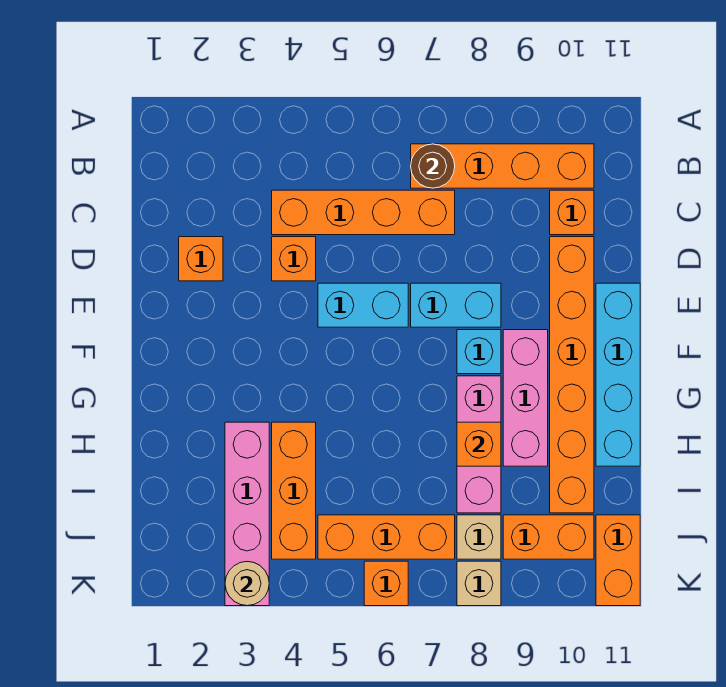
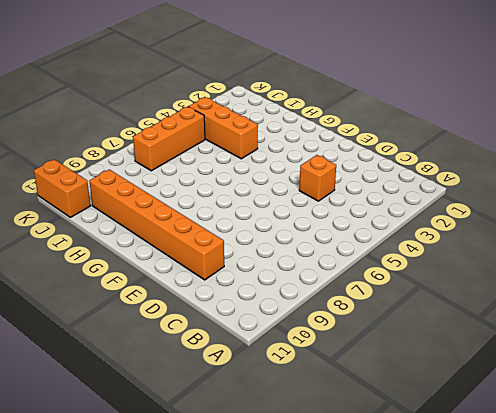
none -> orange brick B7:B10 level 1
none -> orange brick C4:C7 level 1
none -> orange brick C10 level 1

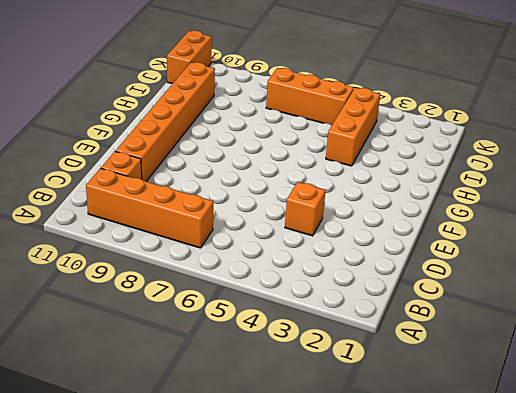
none -> orange brick C4:C7 level 1
none -> orange brick D2 level 1
none -> cyan brick E5:E6 level 1

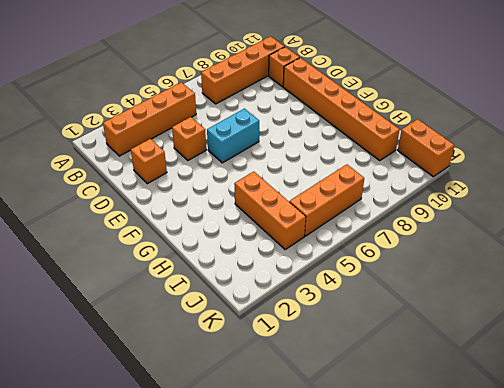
orange brick B2:B5 level 1 -> orange brick C4:C7 level 1
none -> cyan brick E7:E8 level 1
none -> cyan brick E11:H11 level 1
none -> cyan brick F8 level 1

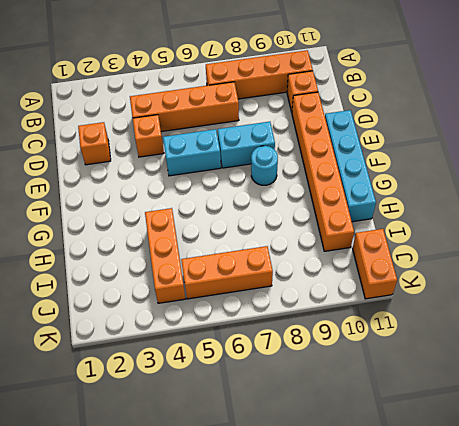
cyan round brick F8 level 1 -> cyan brick F8 level 1
none -> pink brick F9:H9 level 1
none -> pink brick G8:I8 level 1
none -> pink brick H3:K3 level 1

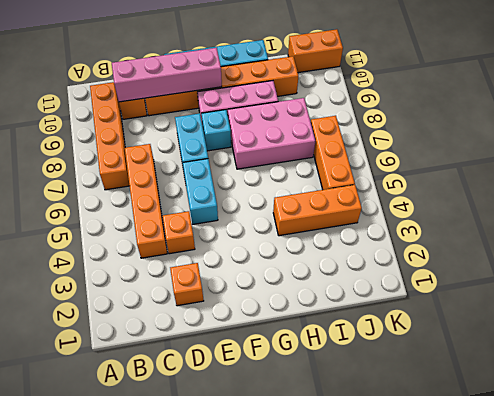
pink brick C10:F10 level 2 -> pink brick H3:K3 level 1
pink brick G7:I8 level 1 -> pink brick G8:I8 level 1
none -> tan brick J8 level 1
none -> orange brick J9:J10 level 1
none -> orange brick K6 level 1

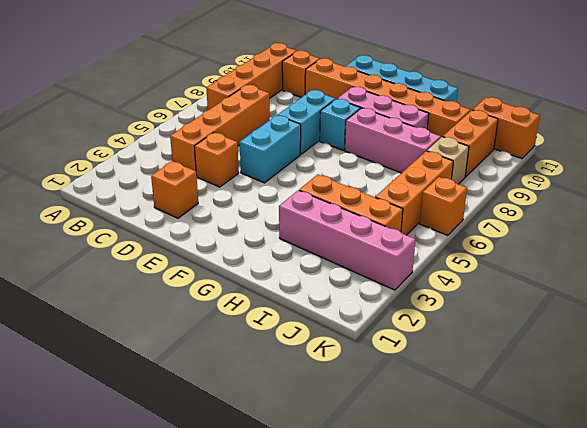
none -> tan brick K8 level 1
none -> brown round brick B7 level 2
none -> orange brick H8 level 2

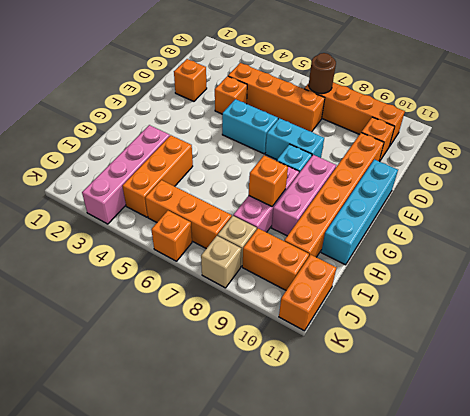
none -> tan round brick K3 level 2

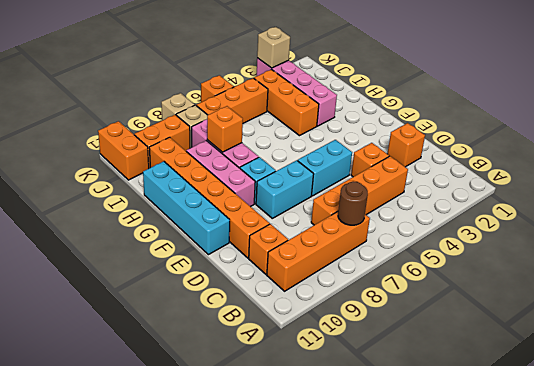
tan brick K3 level 2 -> tan round brick K3 level 2

